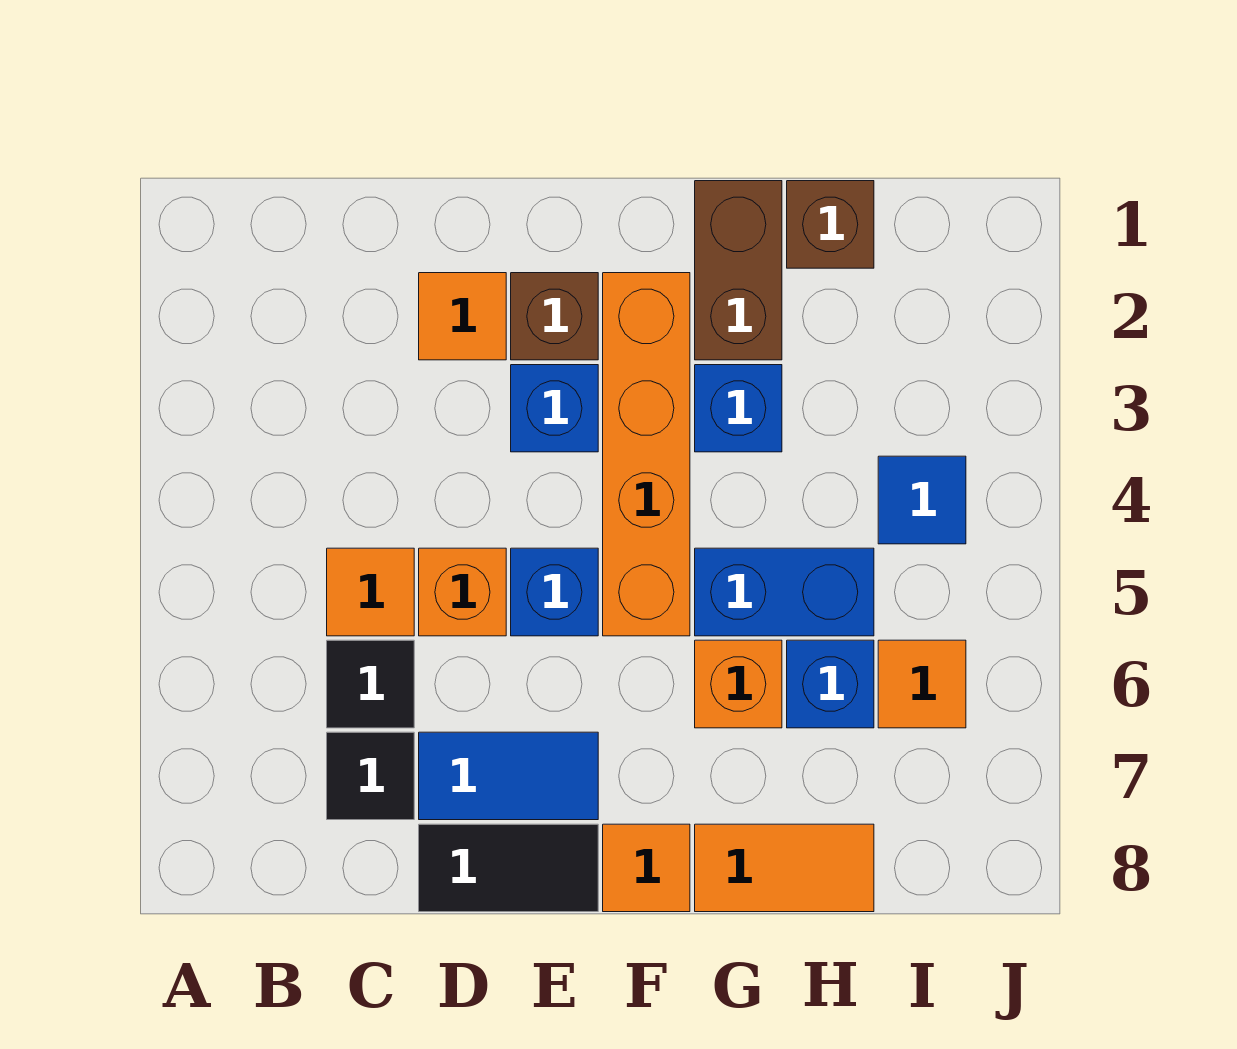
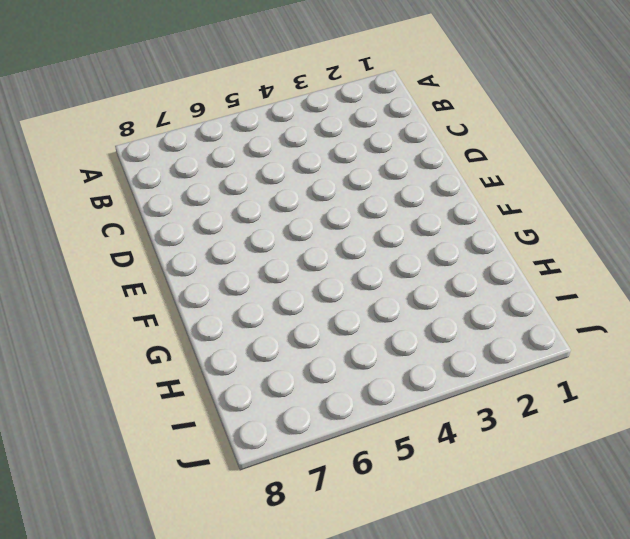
none -> orange tile C5 level 1
none -> black tile C6 level 1
none -> black tile C7 level 1

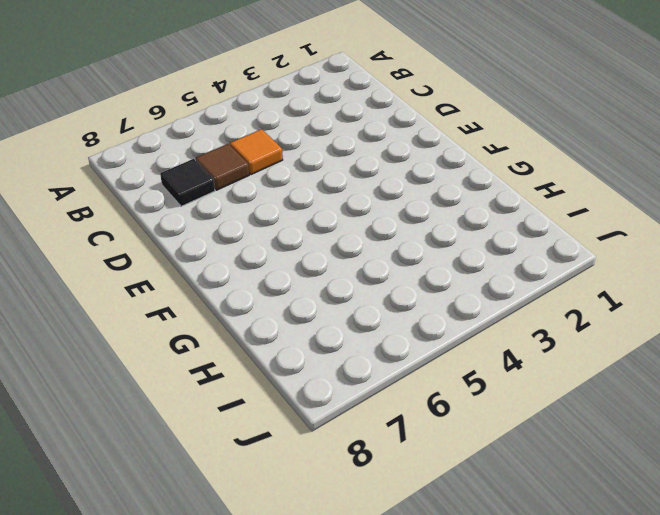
brown tile C6 level 1 -> black tile C6 level 1
none -> orange tile D2 level 1
none -> orange brick D5 level 1
none -> blue tile D7:E7 level 1

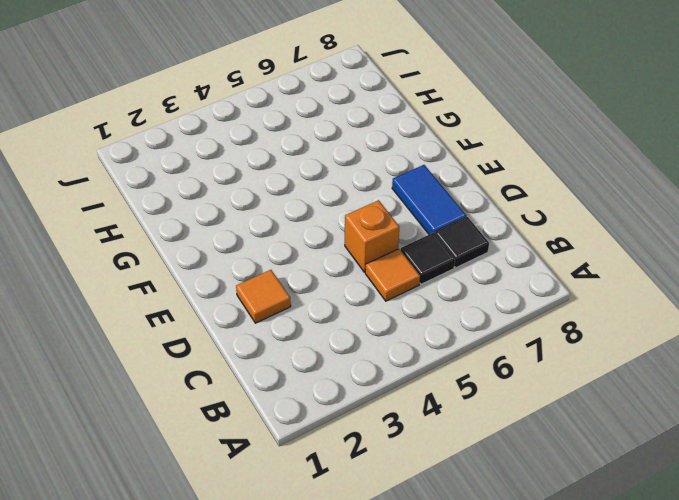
none -> black tile D8:E8 level 1
none -> brown brick E2 level 1
none -> blue brick E3 level 1

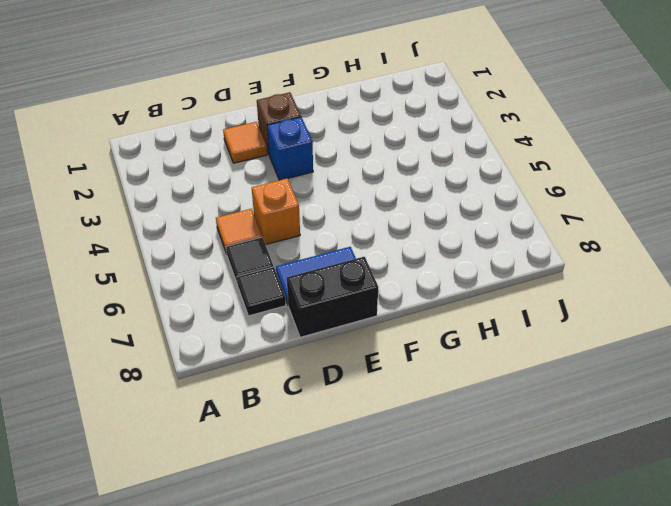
black brick D8:E8 level 1 -> black tile D8:E8 level 1
none -> blue brick E5 level 1
none -> orange brick F2:F5 level 1
none -> orange tile F8 level 1

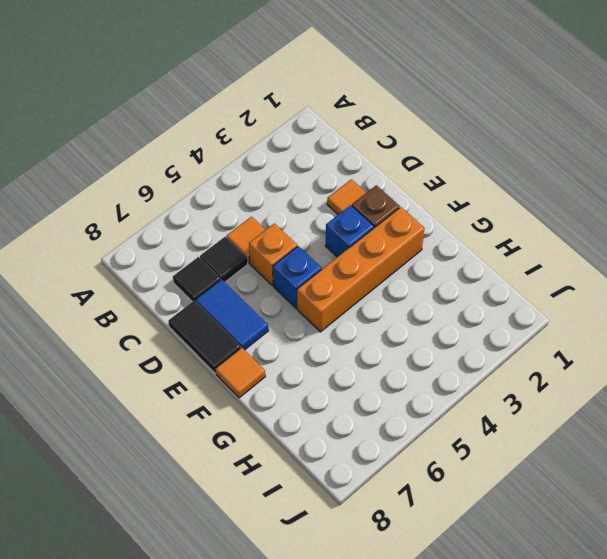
none -> brown brick G1:G2 level 1
none -> blue brick G3 level 1
none -> blue brick G5:H5 level 1

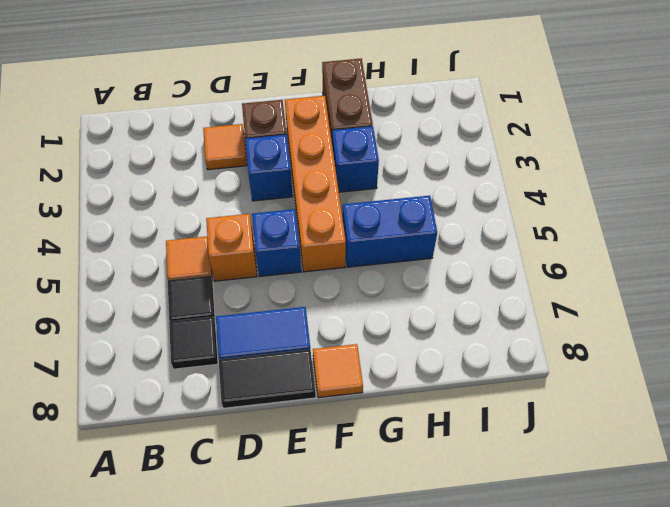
none -> orange brick G6 level 1
none -> orange tile G8:H8 level 1
none -> brown brick H1 level 1

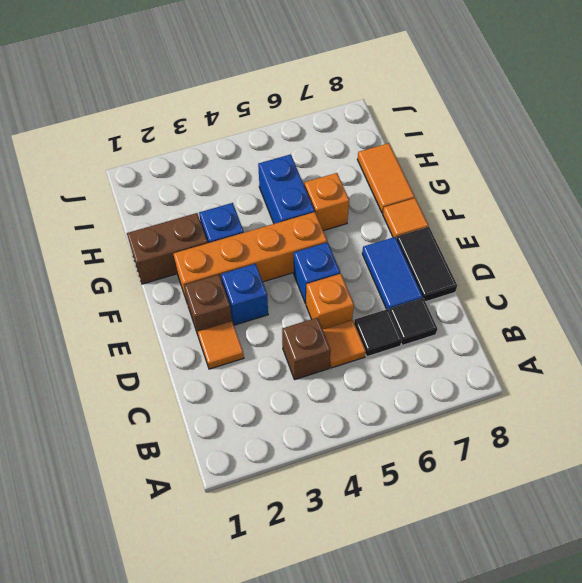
brown brick C4 level 1 -> brown brick H1 level 1
none -> blue brick H6 level 1
none -> blue tile I4 level 1
none -> orange tile I6 level 1

